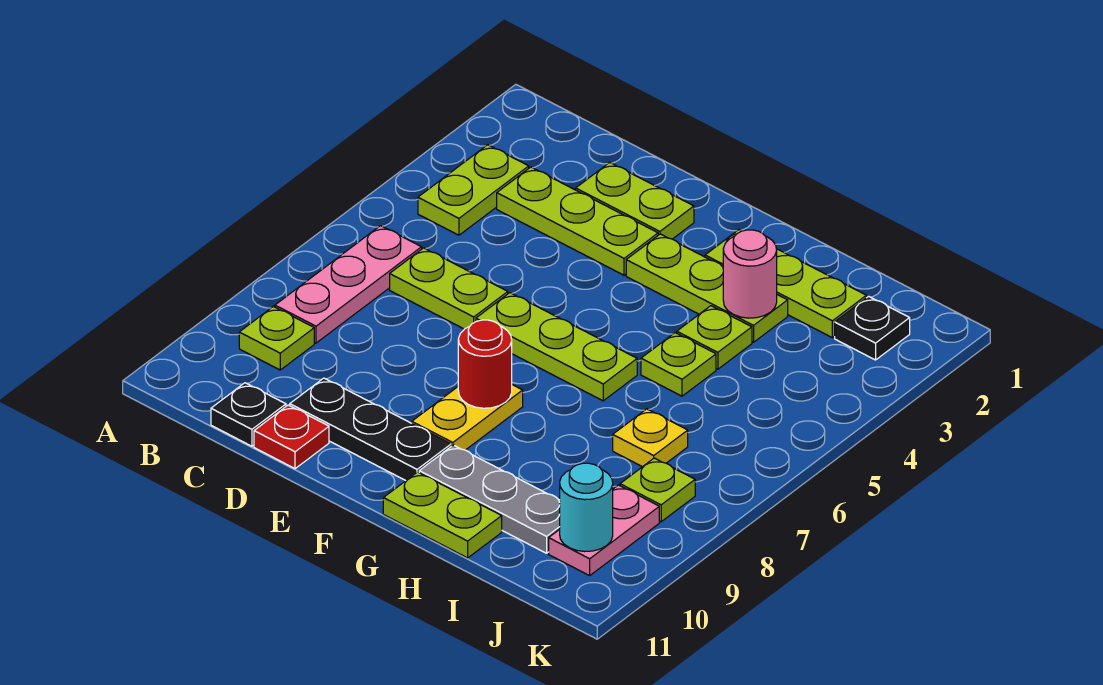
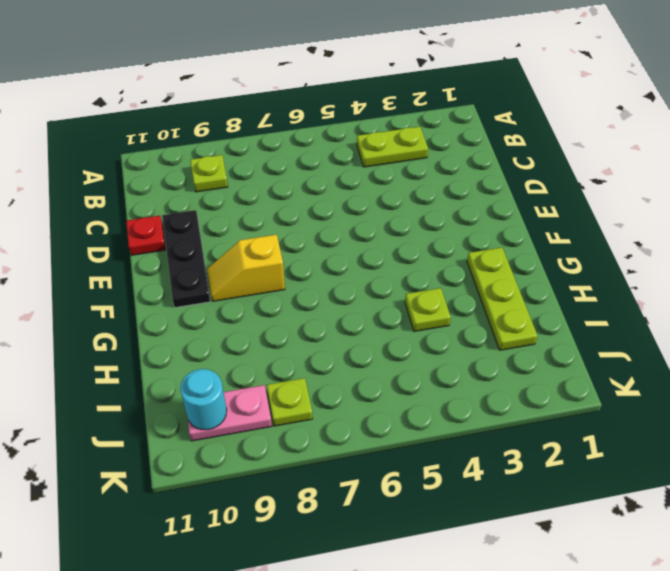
yellow slope F8:F9 level 1 top 8 -> yellow plate F8:F9 level 1
none -> pink plate B6:B8 level 1
none -> lime plate C3:E3 level 1
none -> lime plate C6:D6 level 1

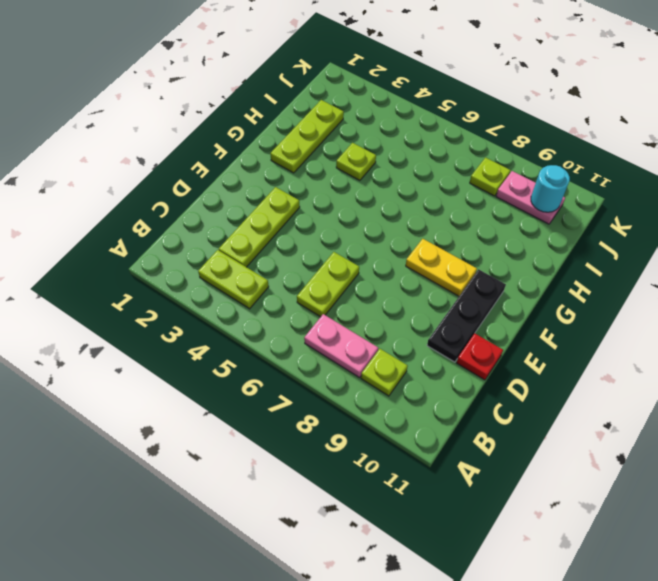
pink plate B7:B8 level 1 -> pink plate B6:B8 level 1
none -> black plate C11 level 1
none -> lime plate D2:E2 level 1
none -> lime plate E6:G6 level 1

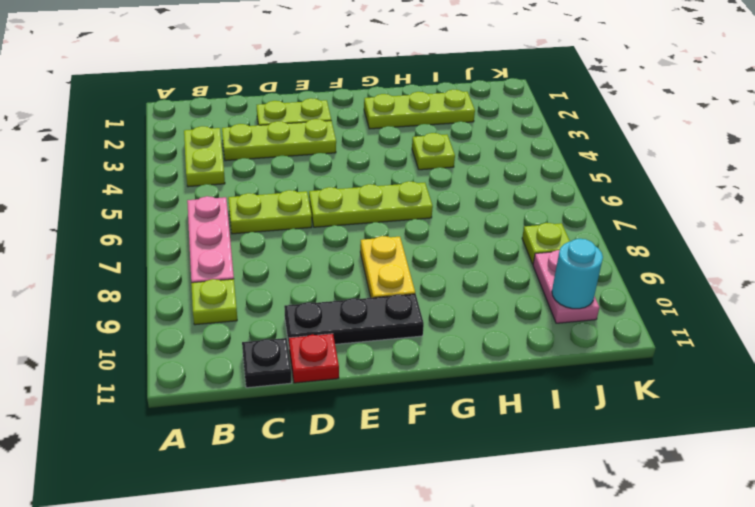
none -> lime plate F3:H3 level 1
none -> grey plate G10:I10 level 1
none -> lime plate G11:H11 level 1

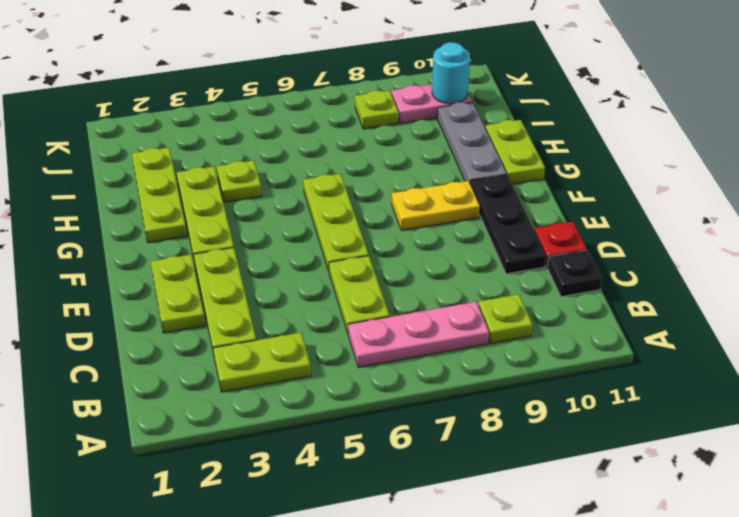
none -> lime plate H5 level 1
none -> yellow plate I7 level 1
none -> black plate J2 level 1

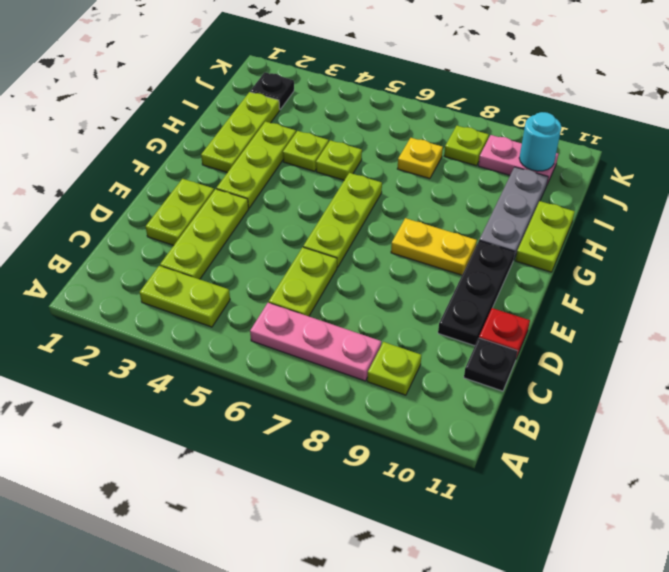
none -> red round brick F8 level 2
none -> pink round brick H3 level 2

